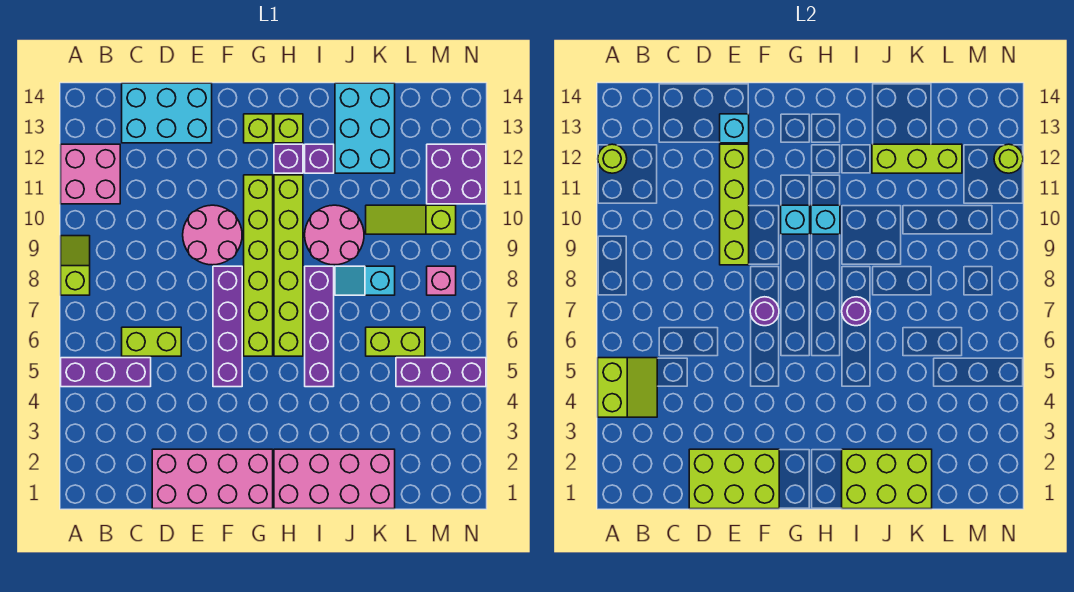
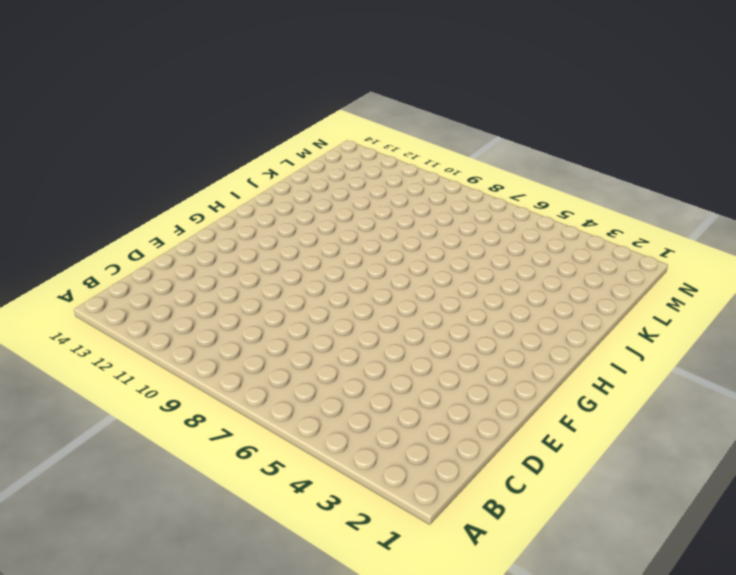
none -> purple brick A5:C5 level 1
none -> lime slope A8:A9 level 1 top 8
none -> pink brick A11:B12 level 1
none -> lime brick C6:D6 level 1

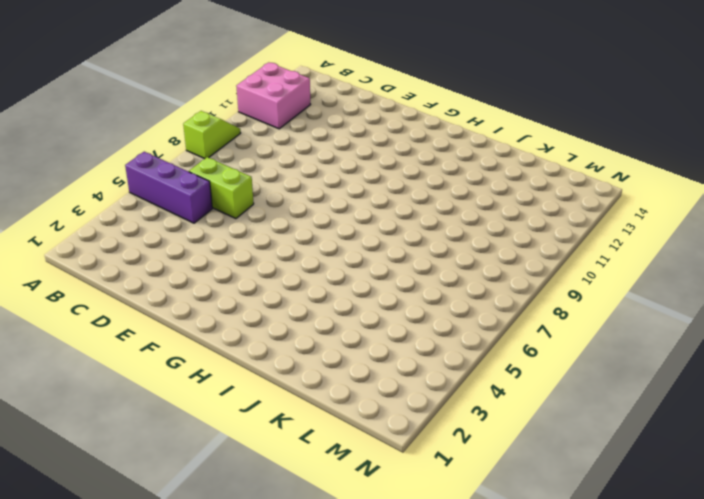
none -> cyan brick C13:E14 level 1
none -> pink brick D1:G2 level 1
none -> pink round brick E9:F10 level 1
none -> purple brick F5:F8 level 1

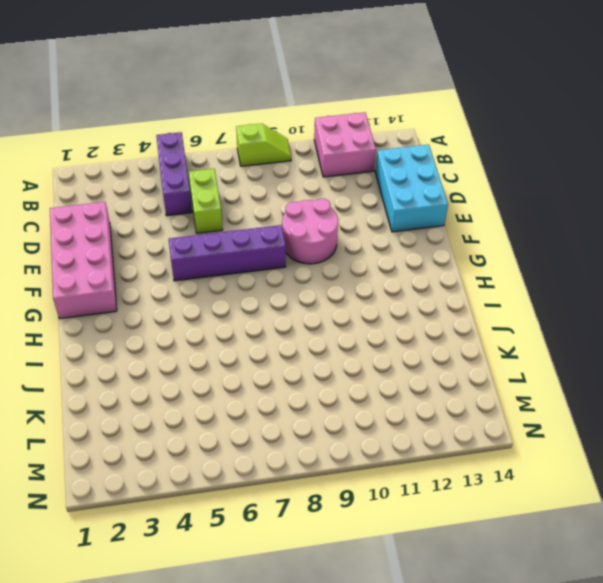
none -> lime brick G6:G11 level 1
none -> lime brick G13 level 1
none -> pink brick H1:K2 level 1
none -> lime brick H6:H11 level 1

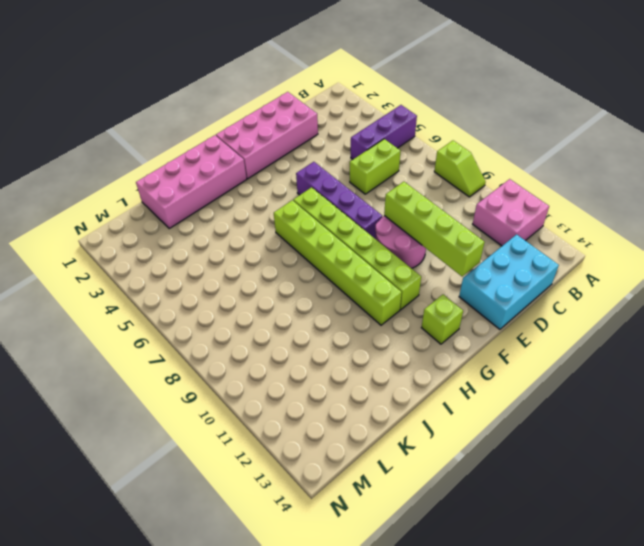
none -> purple brick H12 level 1
none -> lime brick H13 level 1
none -> purple brick I5:I8 level 1
none -> pink round brick I9:J10 level 1

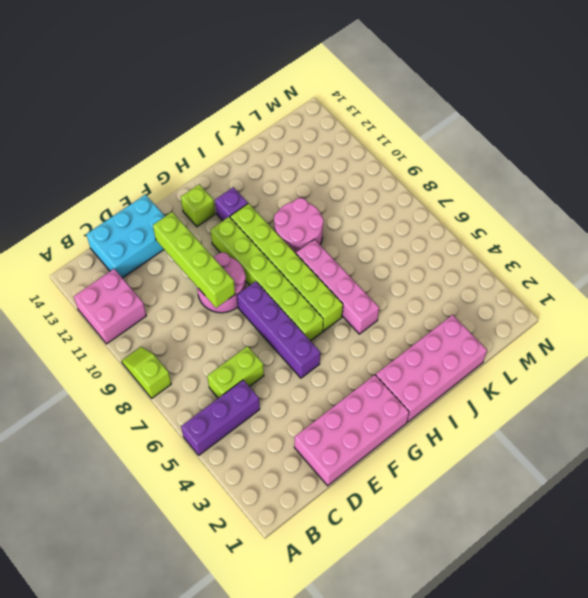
pink brick I5:I8 level 1 -> purple brick I5:I8 level 1
none -> lime brick H13 level 1
none -> purple brick I12 level 1
none -> cyan slope J8:K8 level 1 top K
none -> cyan brick J12:K14 level 1

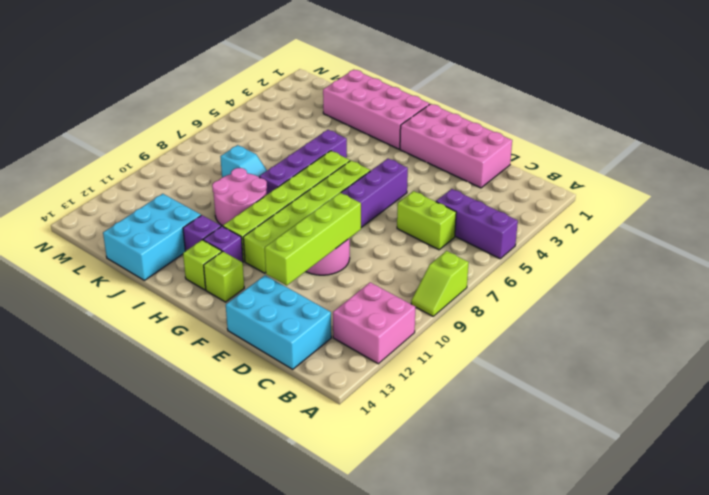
none -> lime brick K6:L6 level 1
none -> lime slope K10:M10 level 1 top M
none -> purple brick L5:N5 level 1
none -> pink brick M8 level 1

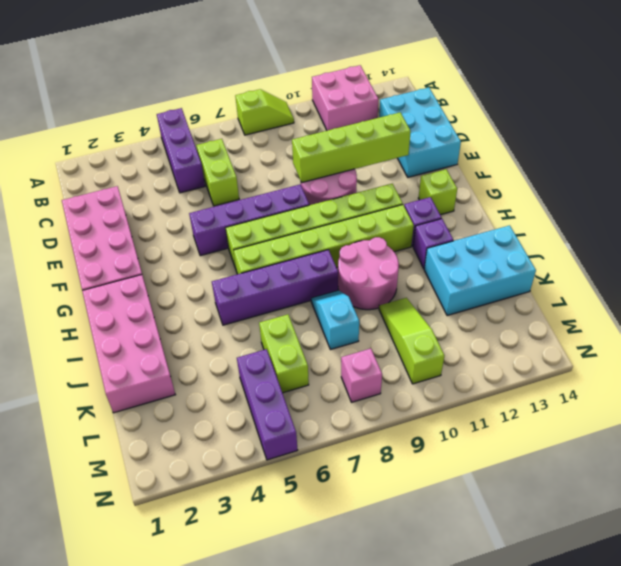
none -> lime brick H13 level 1
none -> purple brick M11:N12 level 1
none -> lime slope A4:B5 level 2 top A
none -> lime round brick A12 level 2

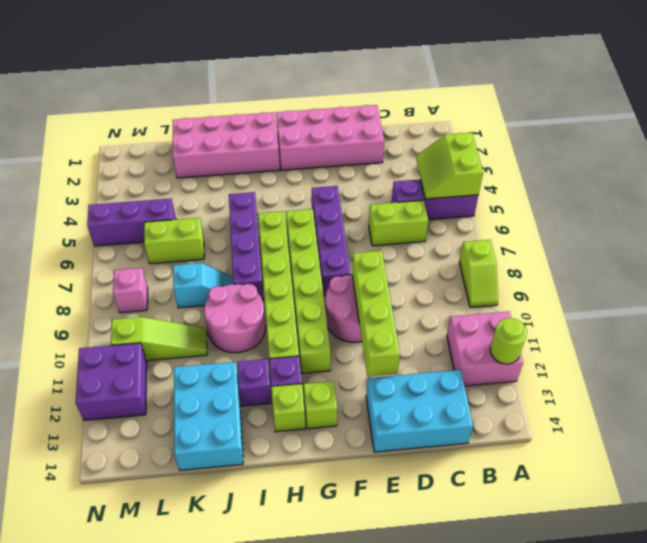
none -> lime brick D1:F2 level 2
none -> cyan brick E13 level 2
none -> purple round brick F7 level 2
none -> cyan brick G10 level 2

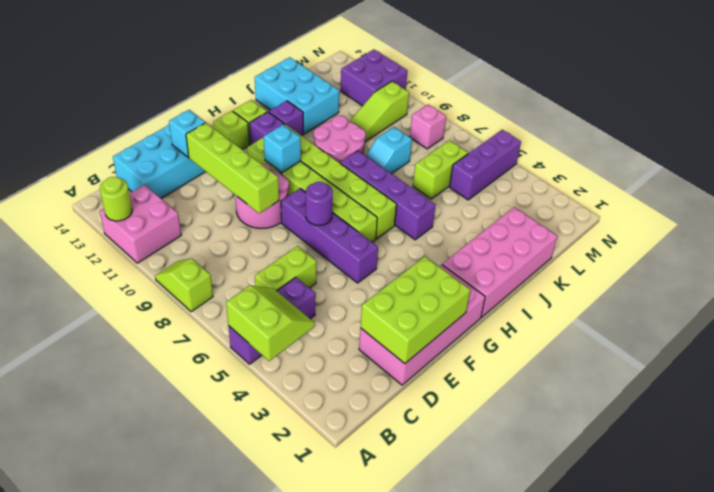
none -> cyan brick H10 level 2
none -> lime brick I1:K2 level 2
none -> purple round brick I7 level 2
none -> lime brick J12:L12 level 2

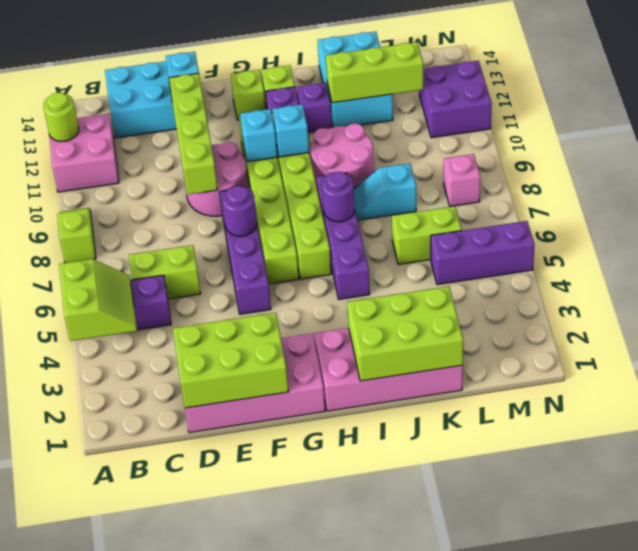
none -> lime slope K10:M10 level 1 top M
none -> lime round brick N12 level 2

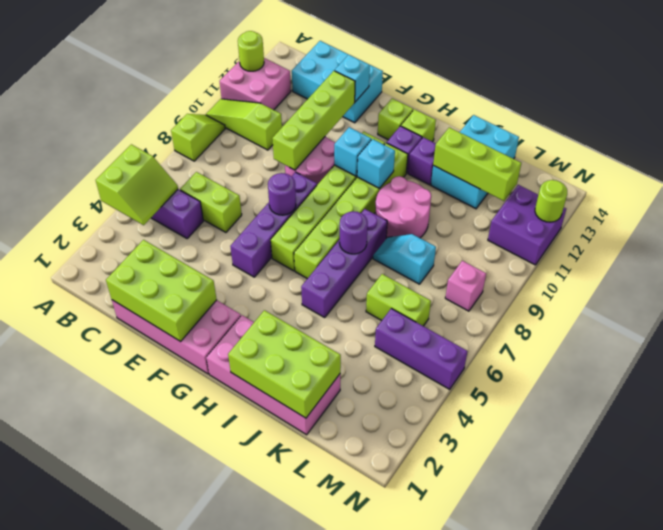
lime slope A10:C10 level 1 top C -> lime slope K10:M10 level 1 top M

